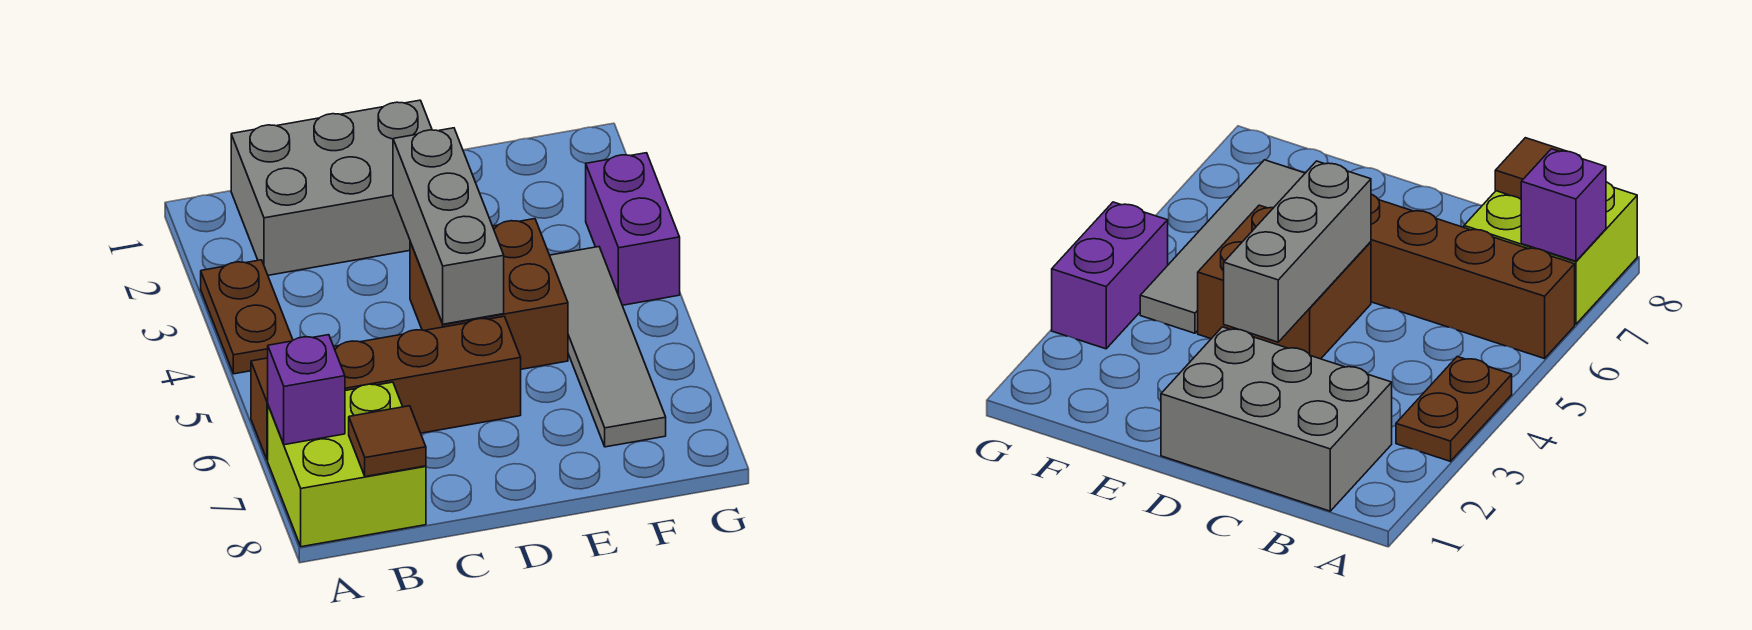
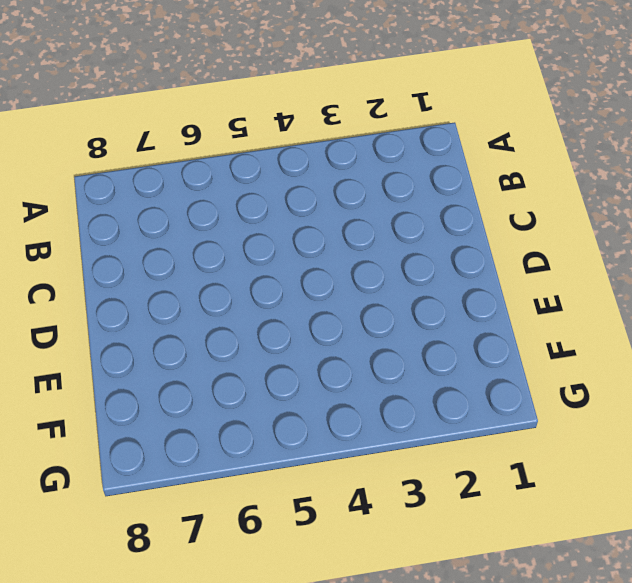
none -> brown plate A3:A4 level 1
none -> brown brick A6:D6 level 1

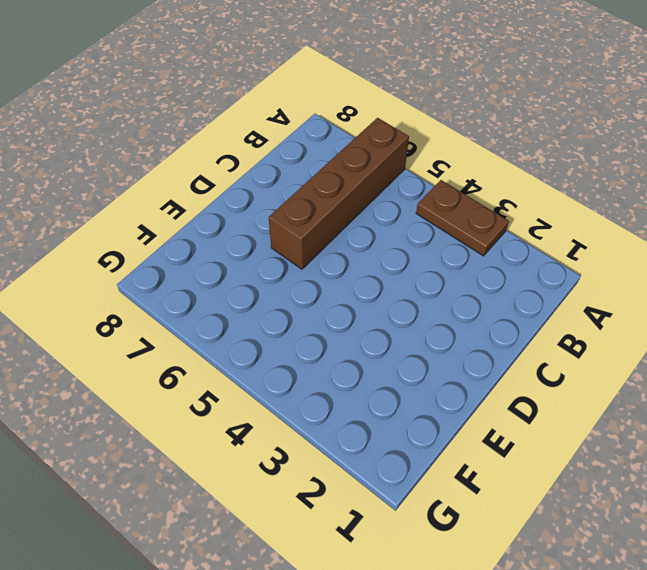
none -> lime brick A7:B8 level 1
none -> grey brick B1:D2 level 1

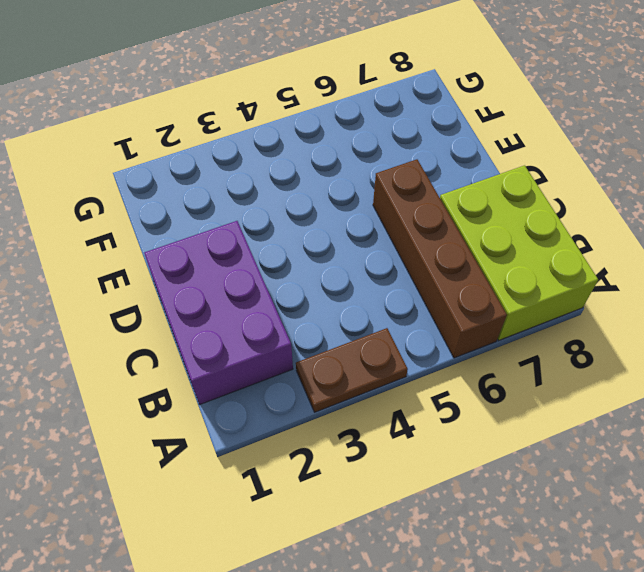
lime brick A7:C8 level 1 -> lime brick A7:B8 level 1
purple brick B1:D2 level 1 -> grey brick B1:D2 level 1
none -> brown brick D4:E5 level 1
none -> grey tile F4:F7 level 1

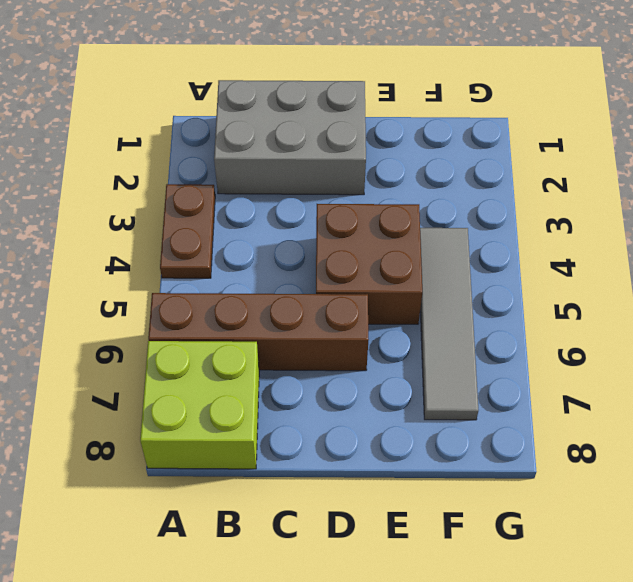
none -> purple brick G3:G4 level 1
none -> purple brick A7 level 2

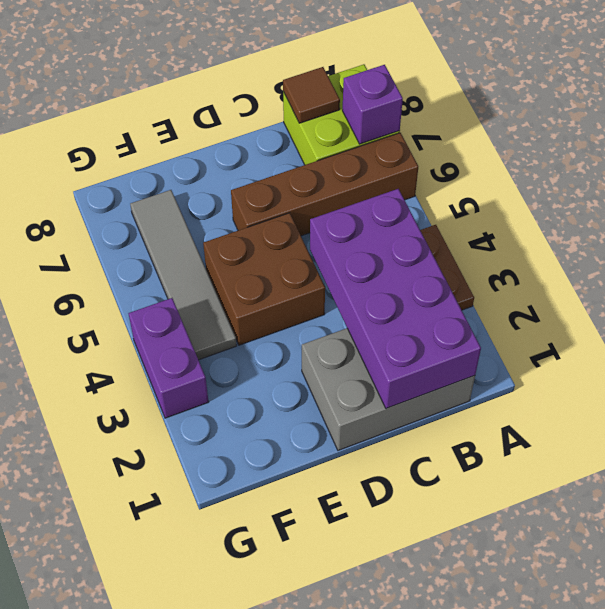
purple brick B1:C4 level 2 -> none
none -> grey brick D3:D5 level 2

